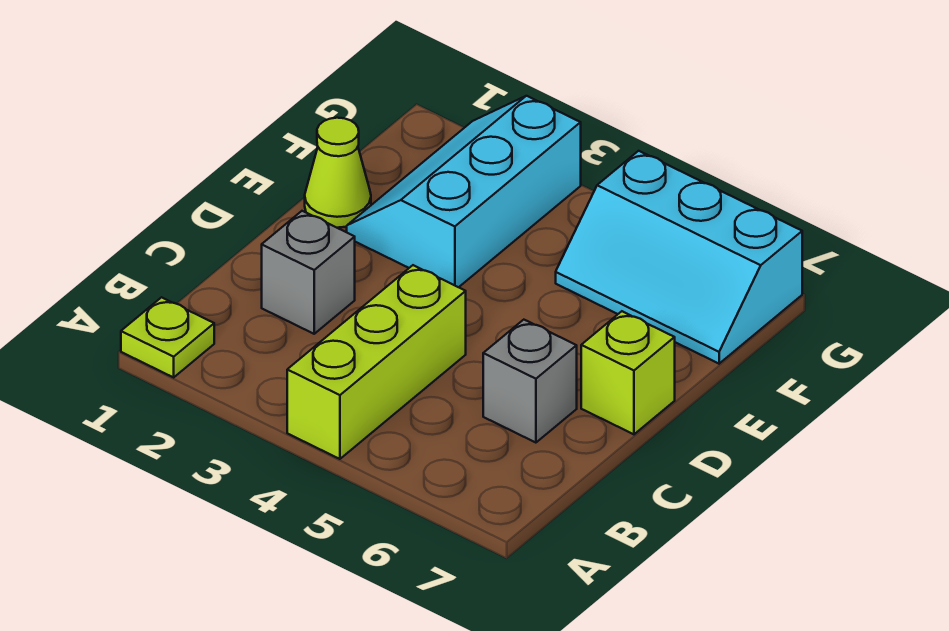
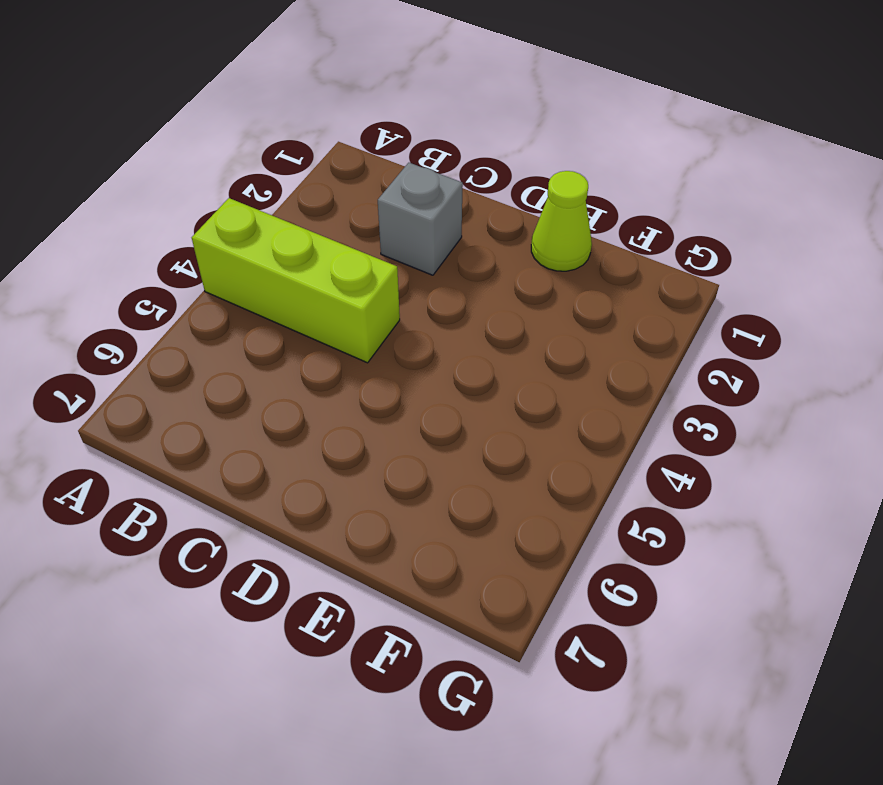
none -> lime plate A1 level 1
none -> grey brick C6 level 1

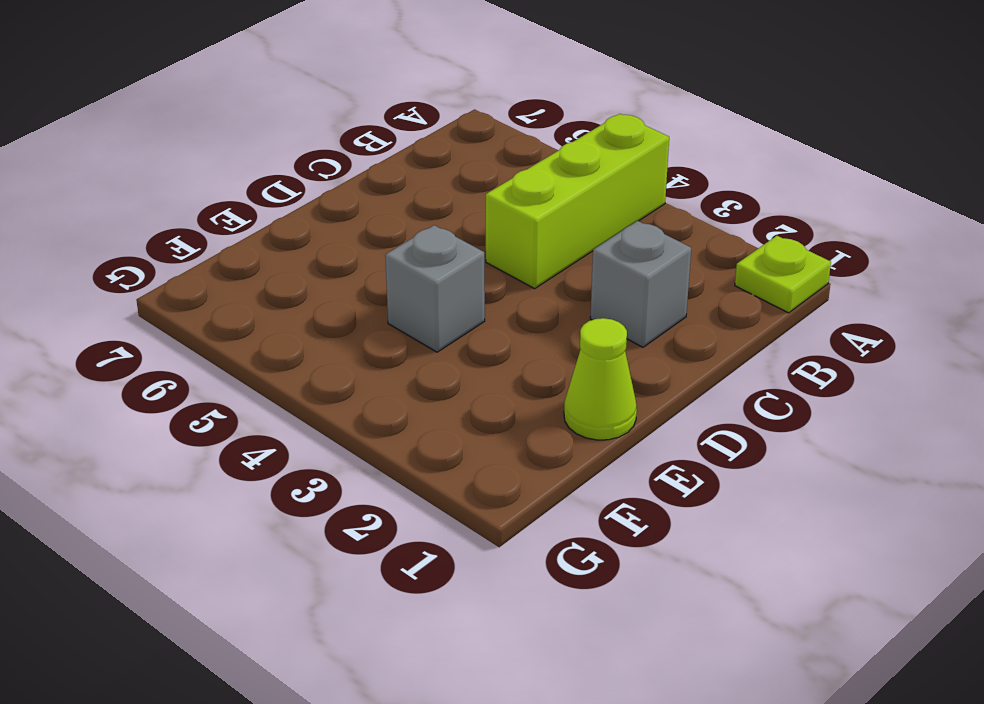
grey brick E4 level 1 -> grey brick C6 level 1
none -> lime brick D7 level 1
none -> cyan slope E2:G3 level 1 top 3

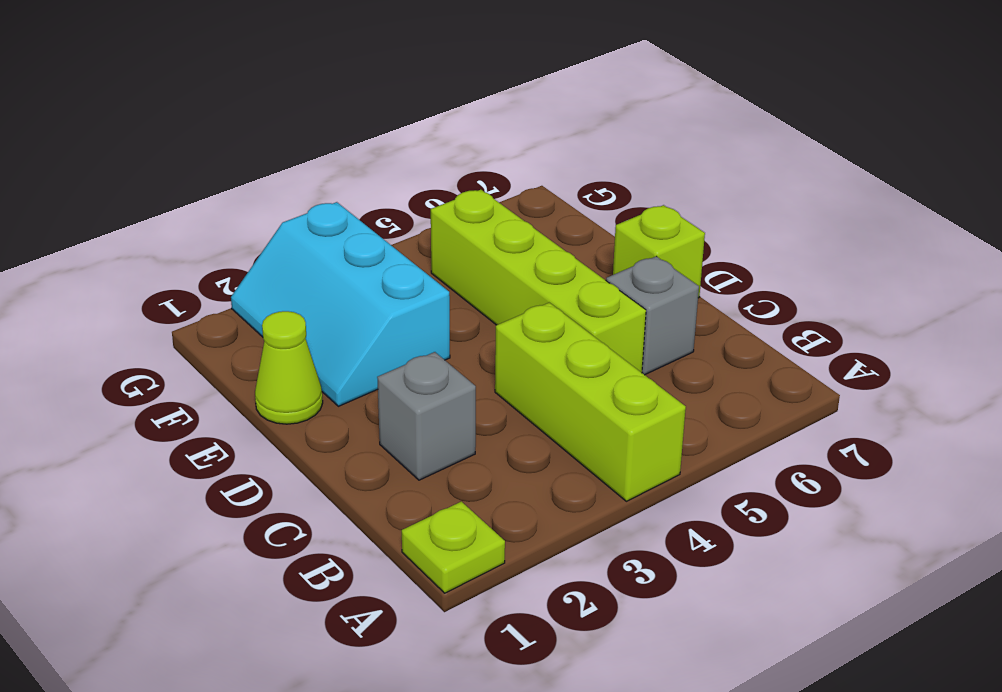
lime brick C5:F5 level 1 -> cyan slope F5:G7 level 1 top G

